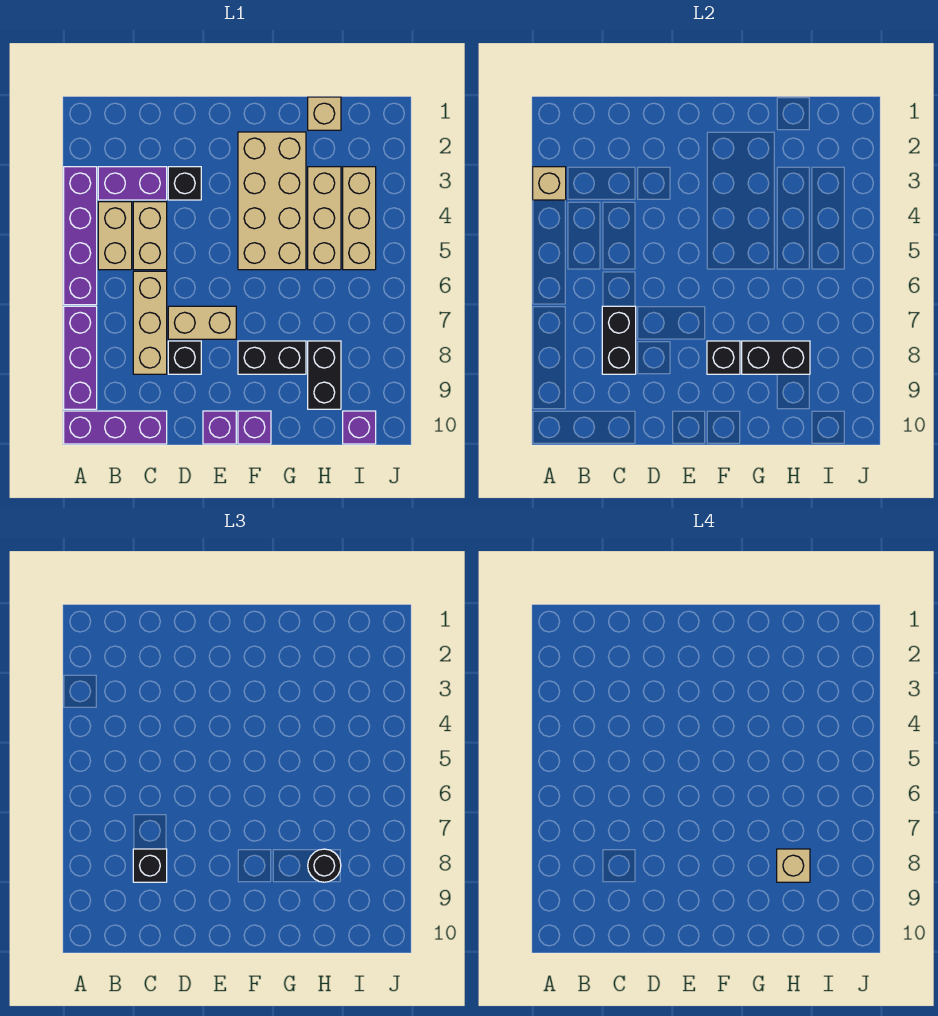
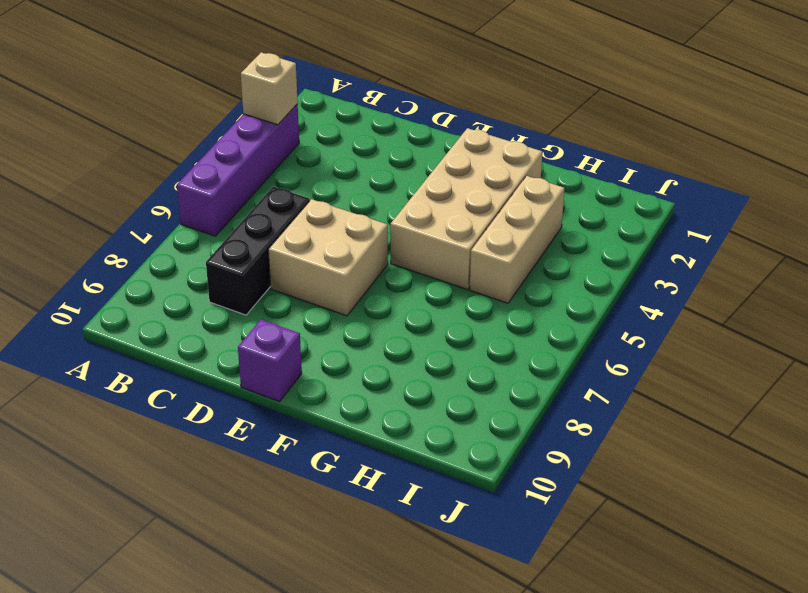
black brick C6:C8 level 1 -> tan brick C6:C8 level 1
tan brick D6:E7 level 1 -> tan brick D7:E7 level 1
none -> purple brick A7:A9 level 1
none -> purple brick A10:C10 level 1
none -> purple brick B3:C3 level 1

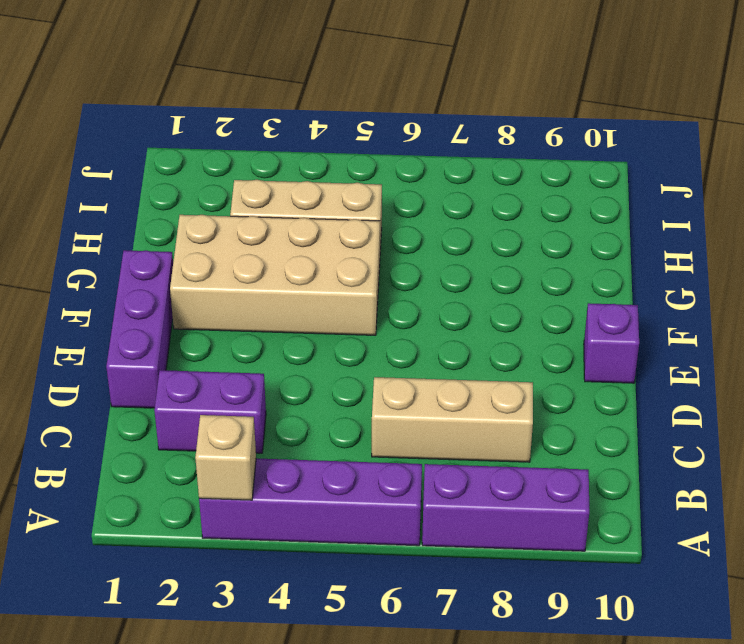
purple brick C2:C3 level 1 -> purple brick B3:C3 level 1
purple brick D1:F1 level 1 -> purple brick A10:C10 level 1
none -> tan brick B4:B5 level 1
none -> tan brick C4:C5 level 1
none -> black brick D3 level 1

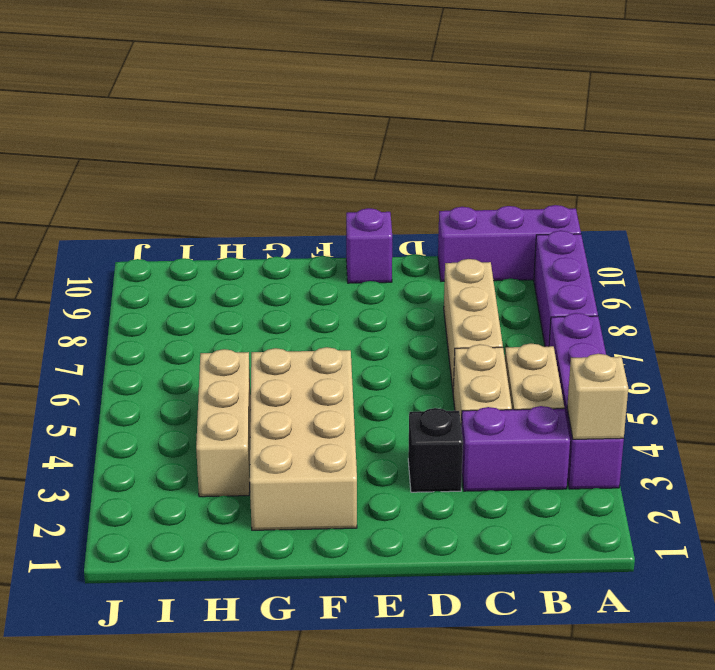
none -> tan brick D7:E7 level 1
none -> black brick D8 level 1
none -> black brick F8:G8 level 1

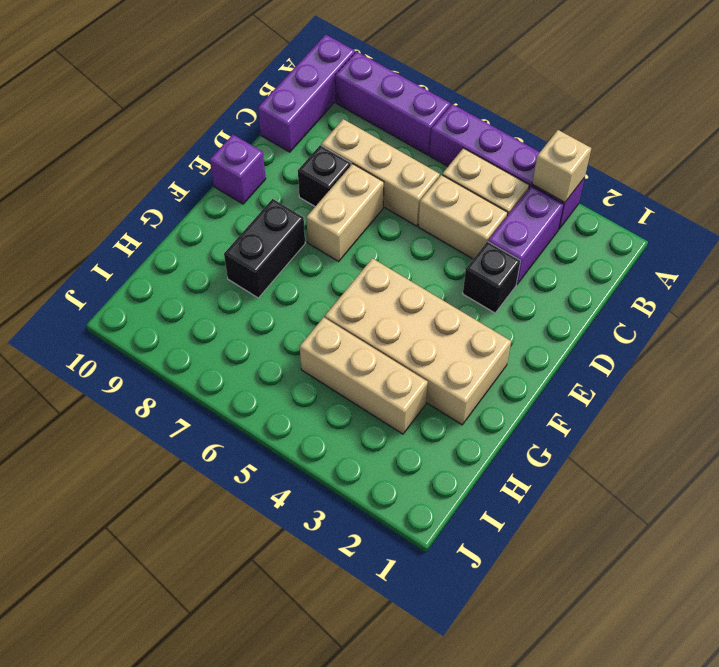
none -> purple brick F10 level 1
none -> tan brick H1 level 1
none -> black brick H8:H9 level 1

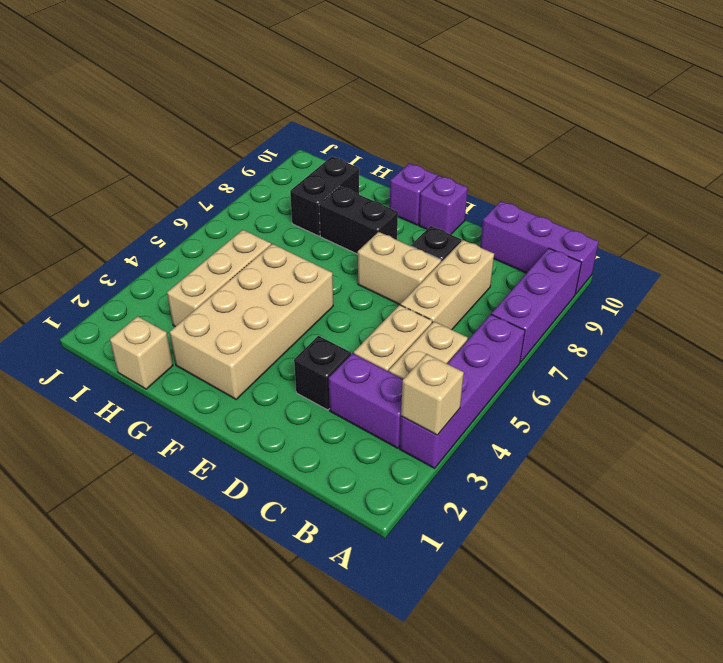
none -> tan brick I3:I5 level 1
none -> purple brick I10 level 1
none -> black brick C7:C8 level 2

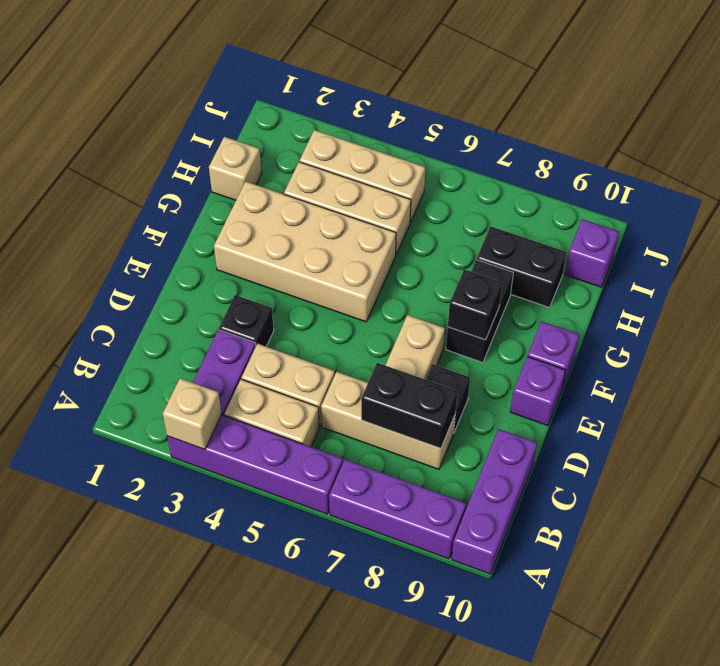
none -> black brick G8:H8 level 2
none -> black brick C8 level 3
none -> black round brick H8 level 3

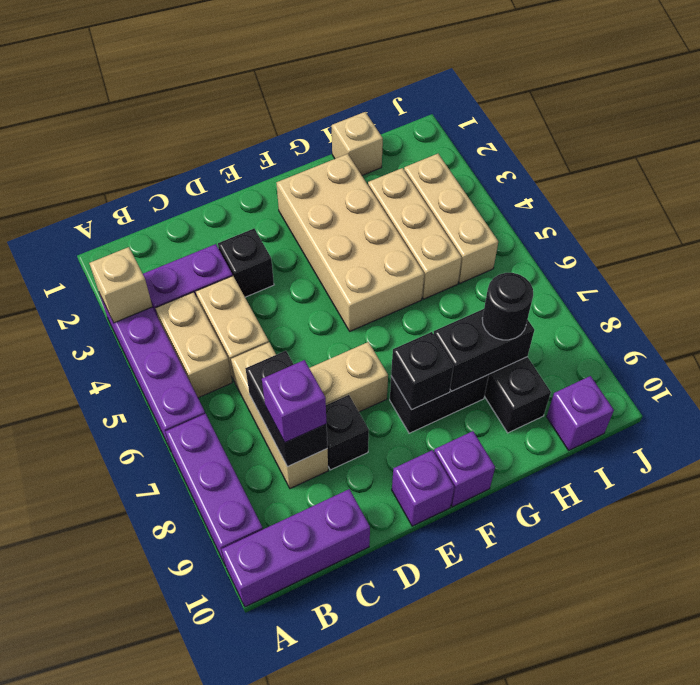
purple brick C8 level 3 -> black brick C8 level 3
none -> tan brick H8 level 4

